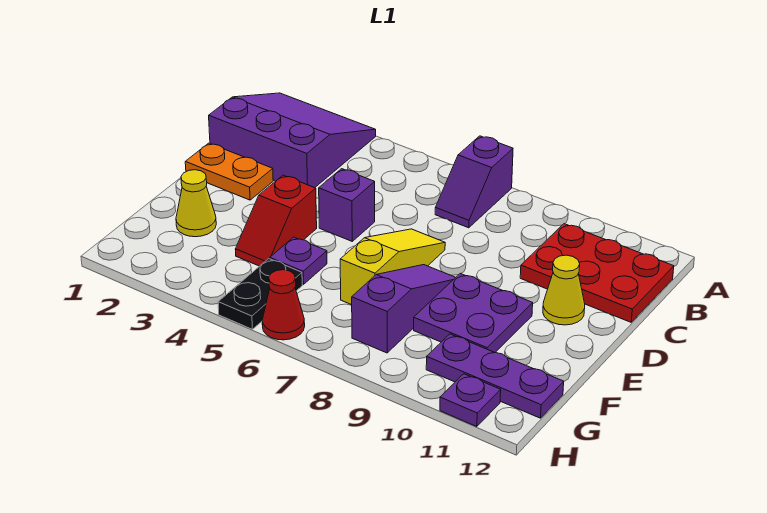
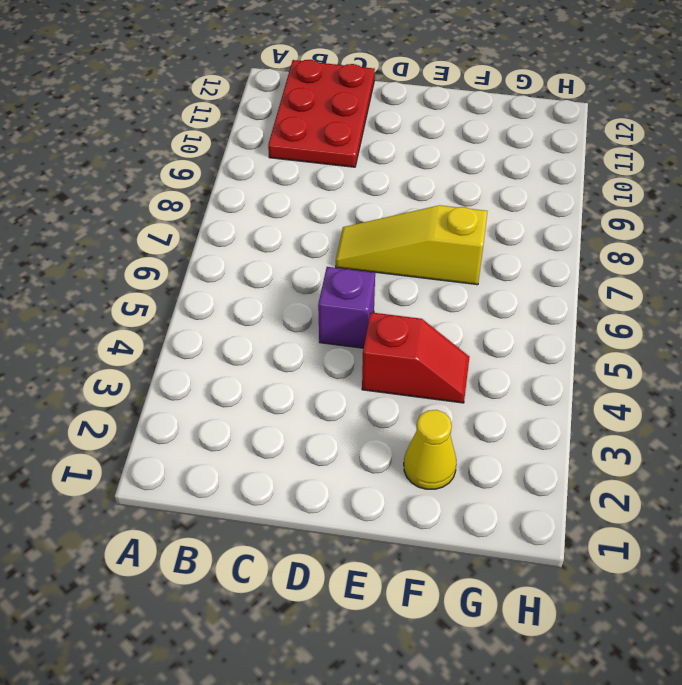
none -> purple slope A1:C3 level 1 top C
none -> purple slope A7:B7 level 1 top A
none -> orange plate D1:D2 level 1

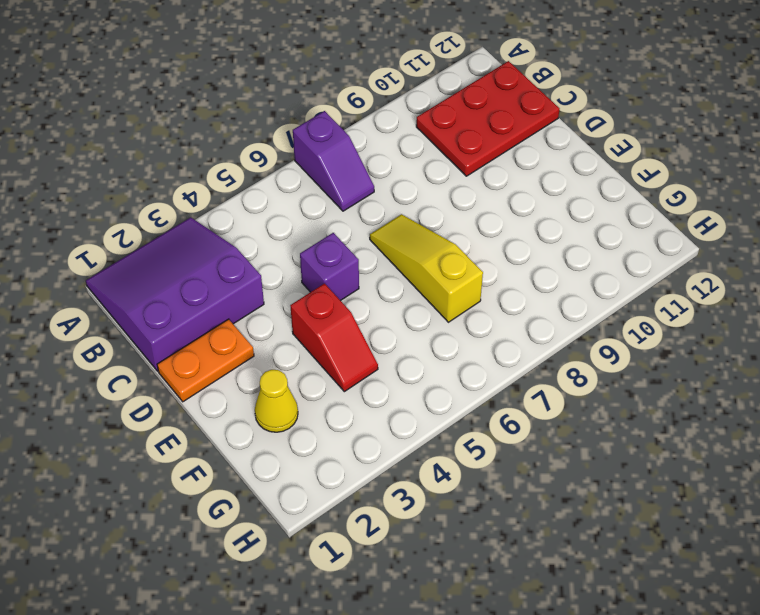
none -> yellow cone D11 level 1
none -> purple slope E8:G8 level 1 top G
none -> purple plate E9:F10 level 1

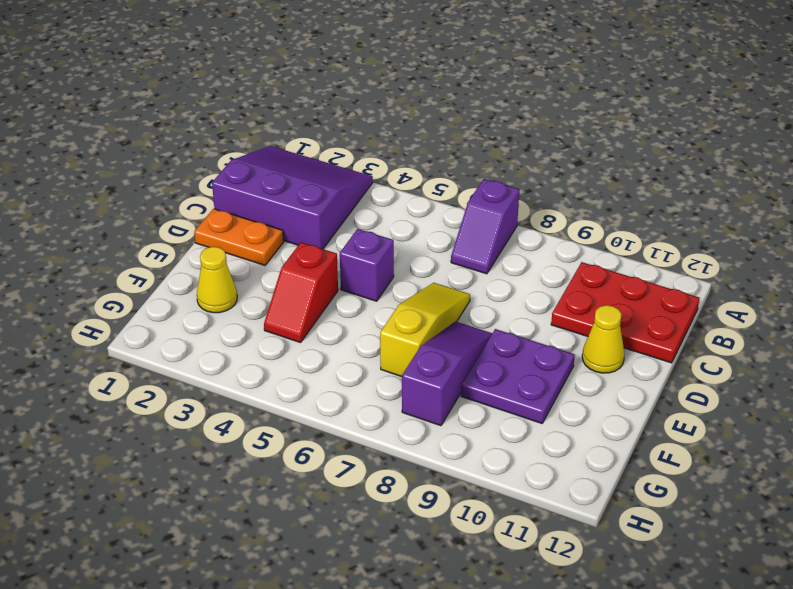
none -> purple plate F5 level 1
none -> black plate G5:H5 level 1
none -> purple plate G10:G12 level 1

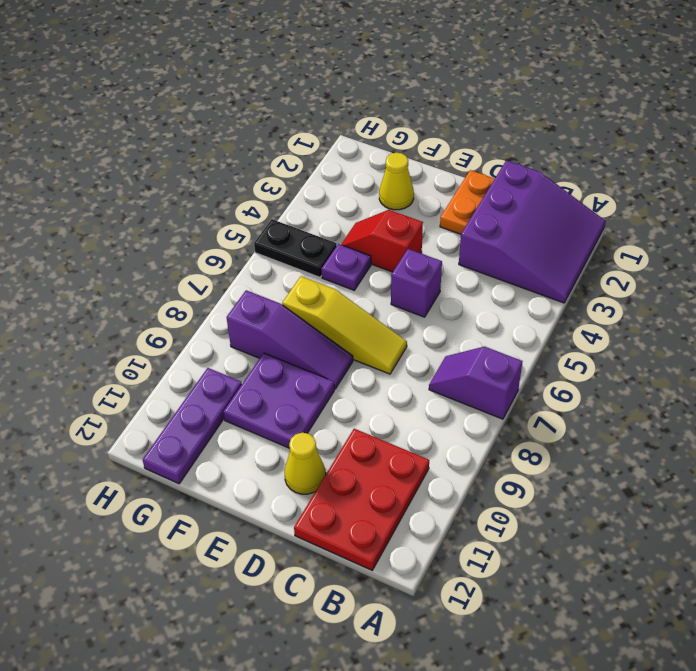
none -> red cone H6 level 1
none -> purple plate H11 level 1

